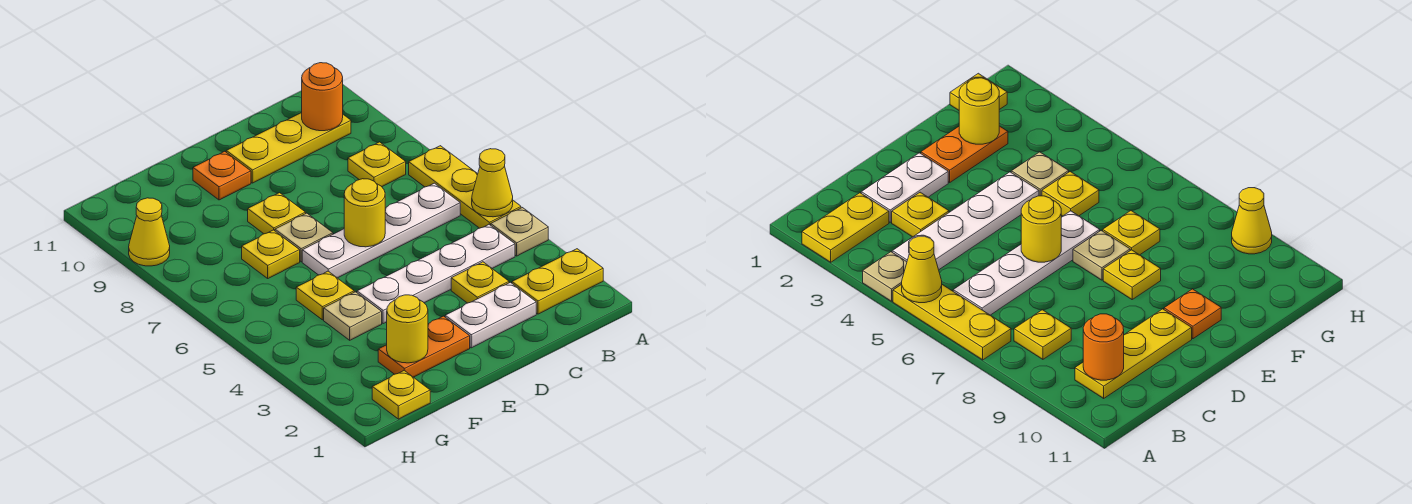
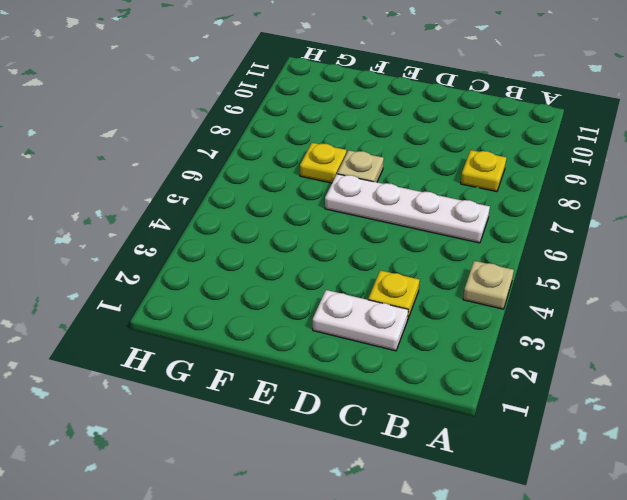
none -> yellow plate A2:B2 level 1
none -> yellow plate A5:A7 level 1
none -> white plate B4:E4 level 1

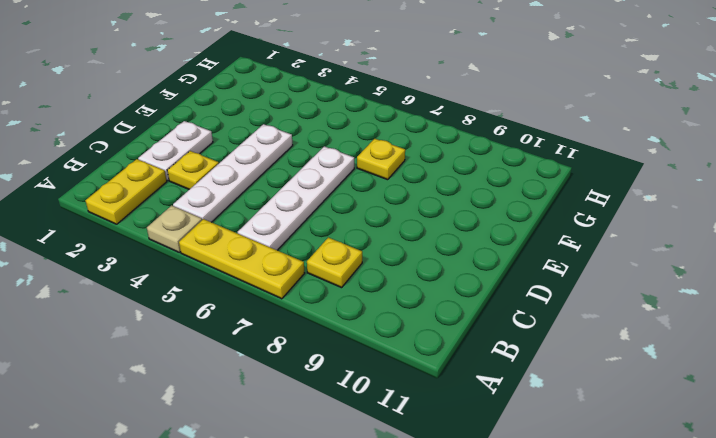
none -> yellow plate B10:D10 level 1
none -> orange plate E2:F2 level 1
none -> tan plate E7 level 1

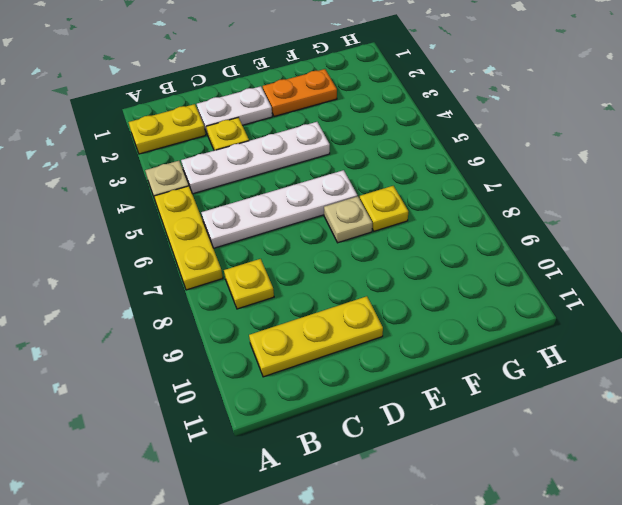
none -> yellow plate E8 level 1
none -> orange plate E10 level 1
none -> tan plate F4 level 1

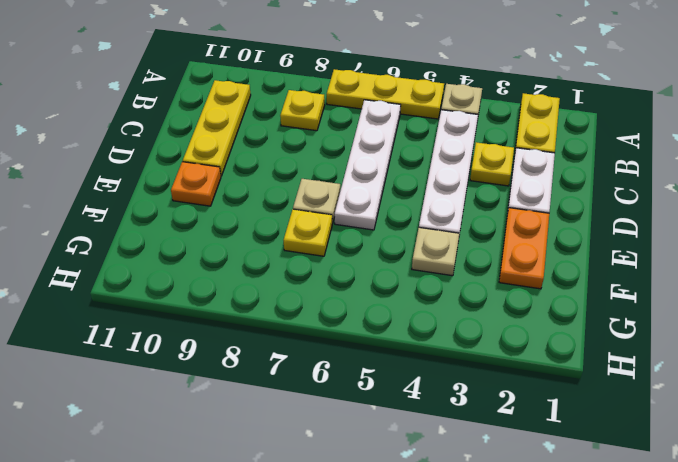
none -> yellow plate E8 level 1
none -> yellow plate F5 level 1
none -> yellow plate G1 level 1

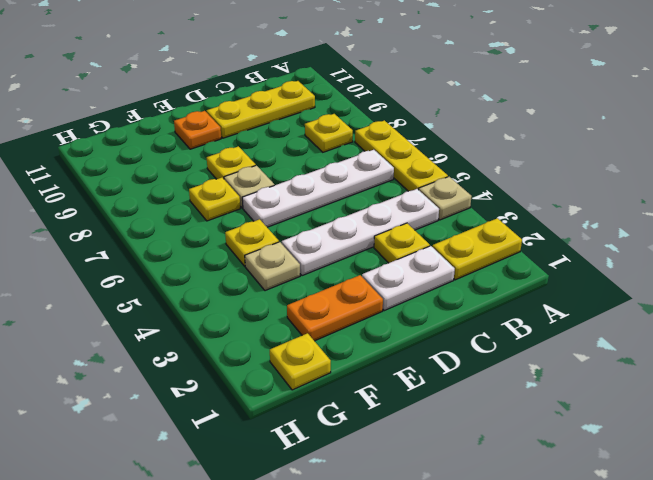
none -> yellow cone H9 level 1
none -> yellow cone A5 level 2
none -> orange round brick B10 level 2

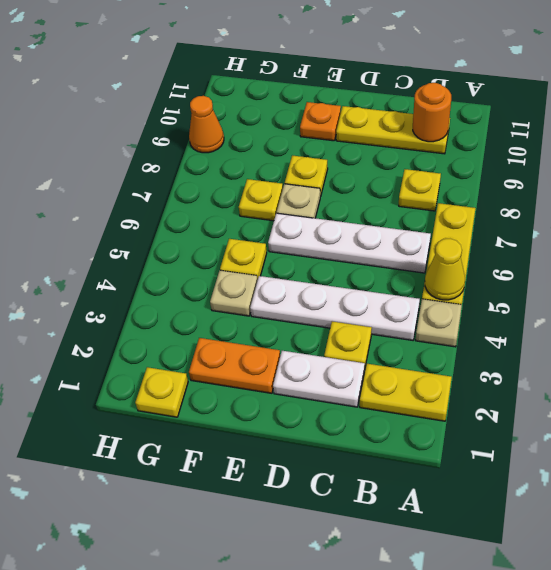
orange cone H9 level 1 -> yellow cone H9 level 1
none -> yellow round brick D6 level 2
none -> yellow round brick F2 level 2

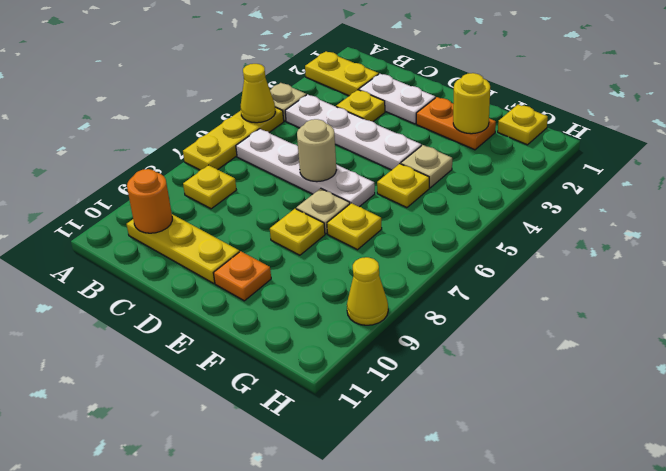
tan round brick D6 level 2 -> yellow round brick D6 level 2

